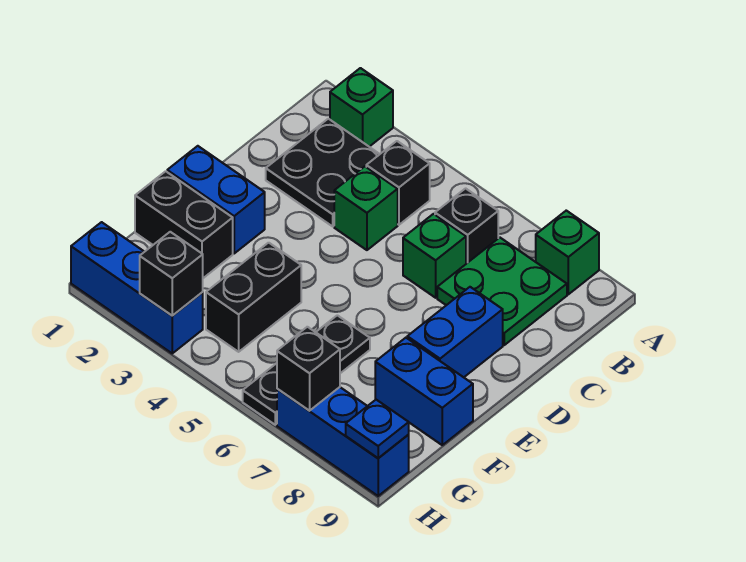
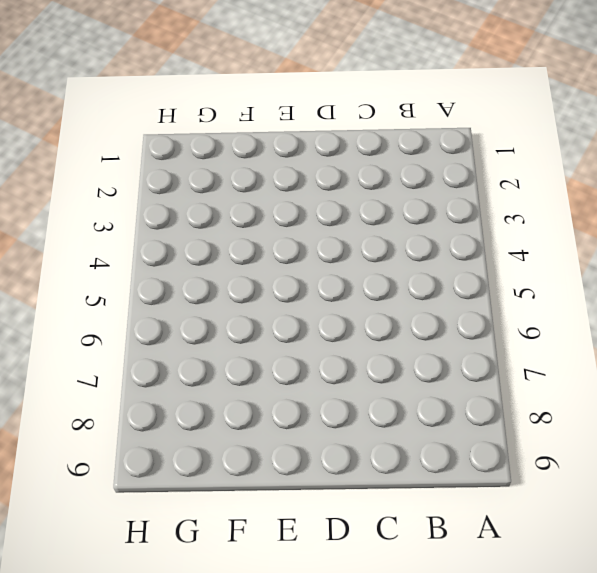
none -> green brick A2 level 1
none -> green brick A8 level 1
none -> black plate B2:C3 level 1

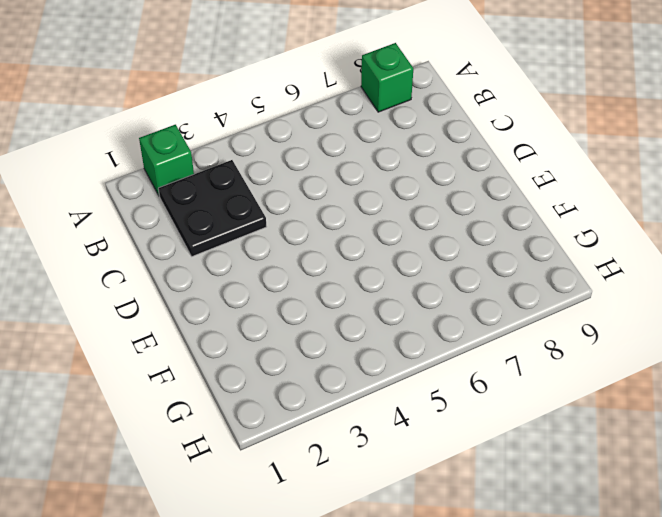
none -> black brick B4 level 1
none -> black brick B6 level 1
none -> green plate B7:C8 level 1

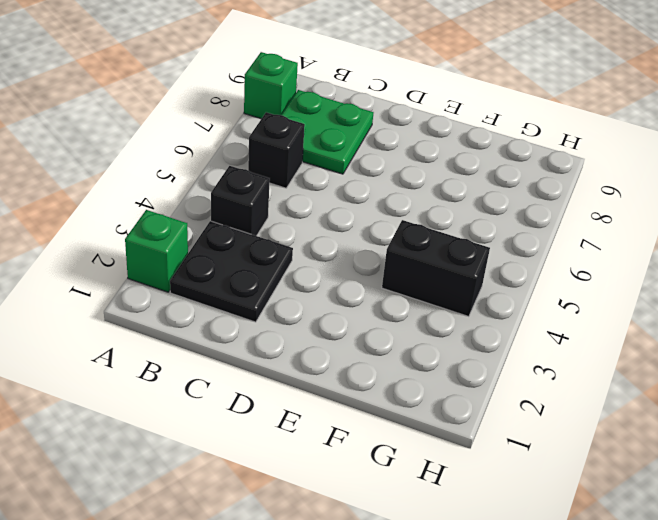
none -> green brick C4 level 1
none -> green brick C6 level 1
none -> blue brick D8:E8 level 1

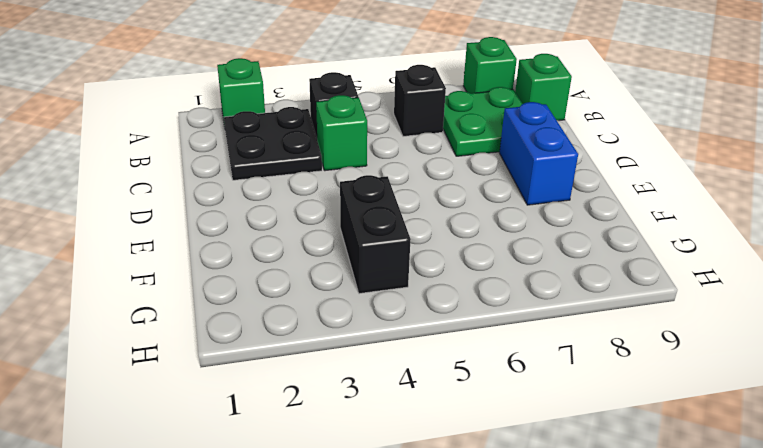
green brick B9 level 1 -> green brick C6 level 1
none -> blue brick E1:E2 level 1
none -> black brick F1:F2 level 1
none -> black plate F6:H6 level 1

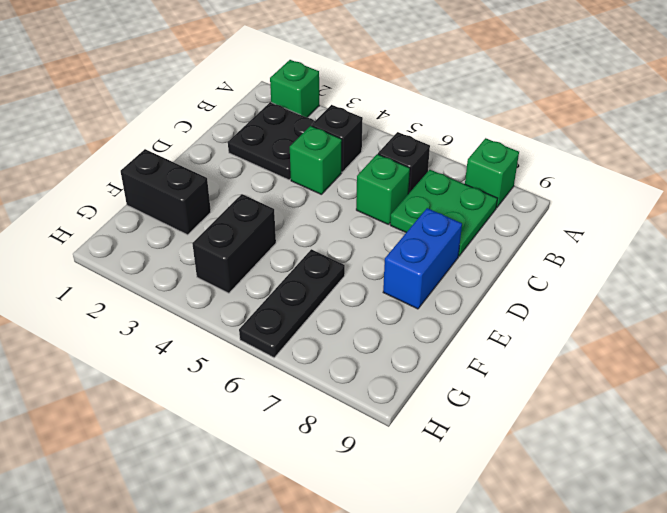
none -> blue brick E1:E2 level 1
none -> blue brick F8:F9 level 1
none -> blue brick H1:H3 level 1

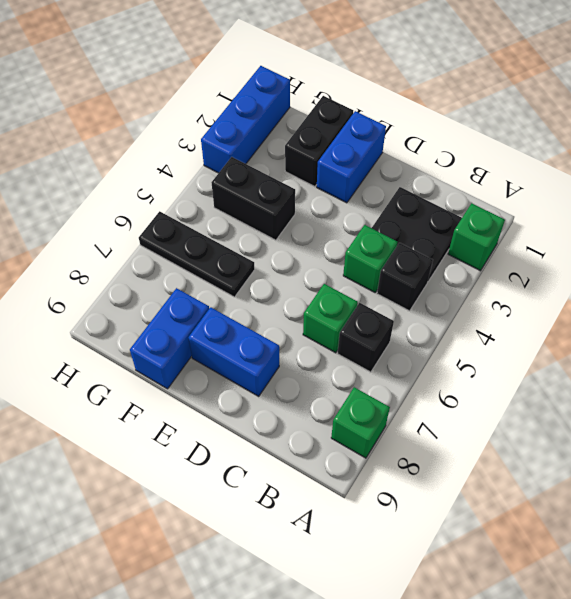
none -> green plate B7:C8 level 1
none -> blue brick H7:H9 level 1
none -> black brick H3 level 2

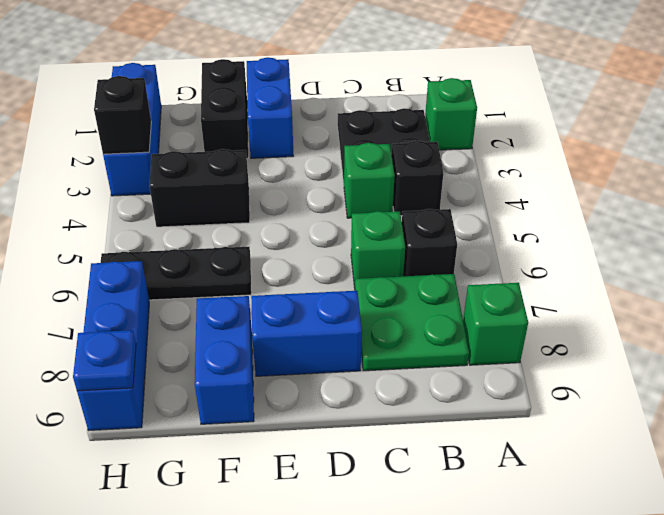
none -> black brick H7 level 2

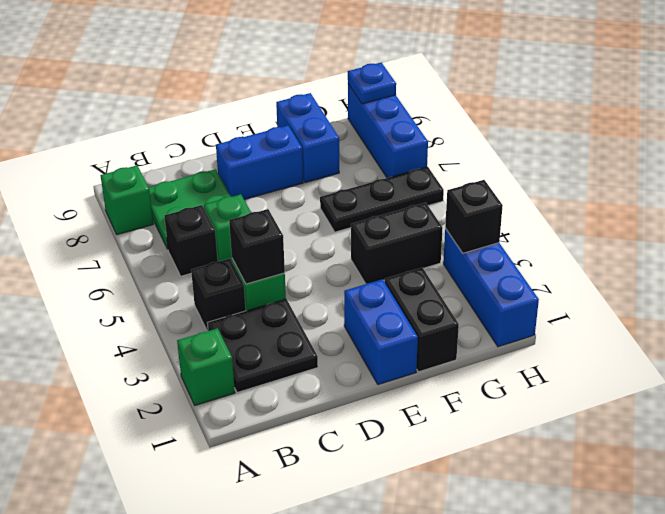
black brick C4 level 2 -> black brick H7 level 2

